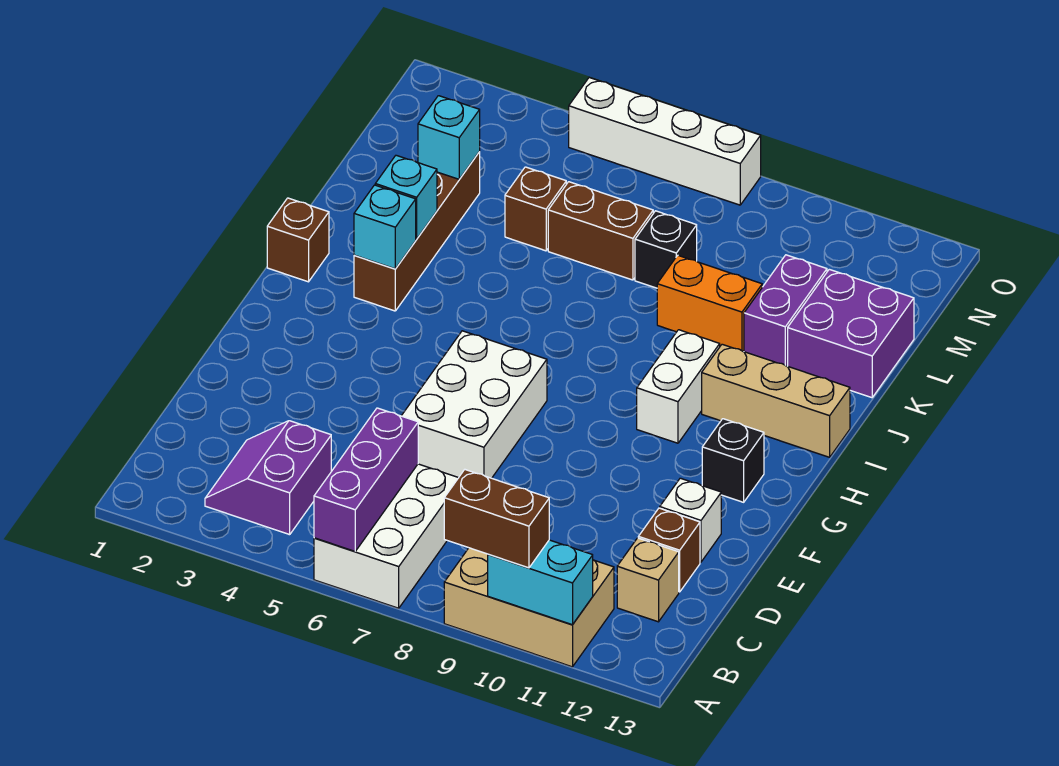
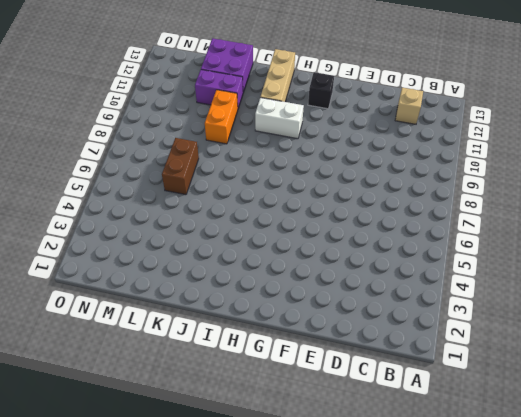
none -> white brick A6:C7 level 1
none -> tan brick A9:B11 level 1
none -> purple slope B3:C4 level 1 top 4

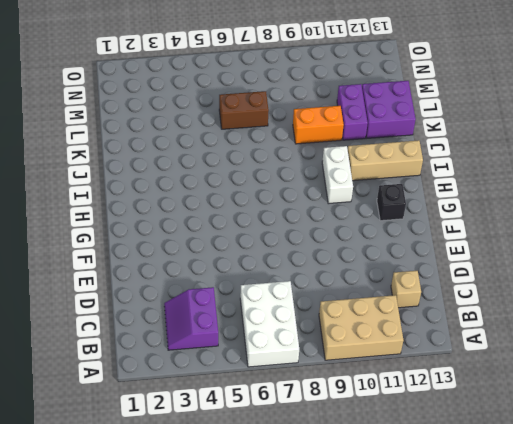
none -> brown brick D12 level 1
none -> white brick E6:G7 level 1
none -> white brick E12 level 1

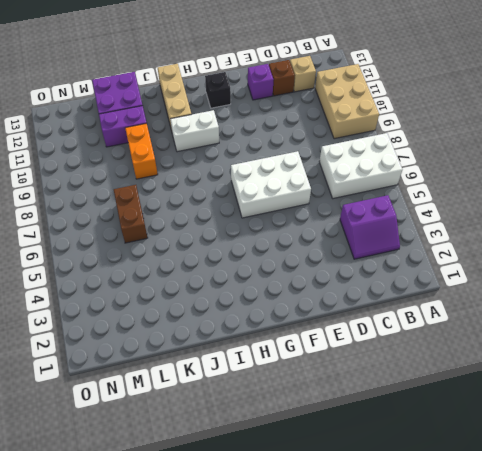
purple brick E12 level 1 -> white brick E12 level 1
none -> brown brick I1 level 1
none -> brown brick I3:L3 level 1
none -> brown brick L5 level 1

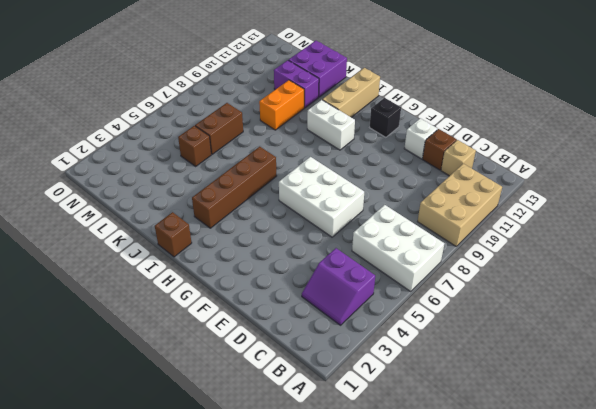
brown brick I3:I6 level 1 -> brown brick I3:L3 level 1
none -> black brick L8 level 1
none -> white brick O5:O8 level 1
none -> purple brick A6:C6 level 2

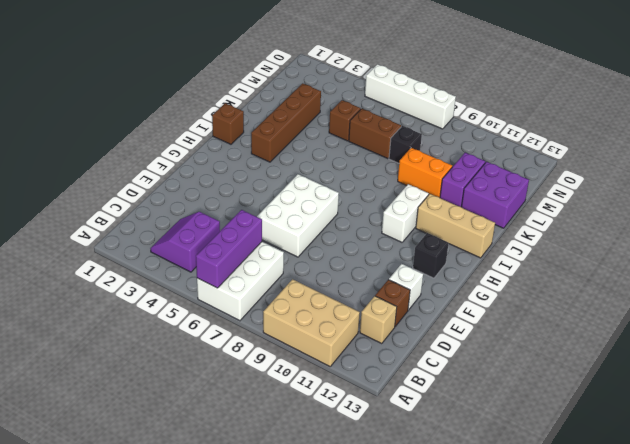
none -> cyan brick A10:A11 level 2
none -> cyan brick I3 level 2
none -> cyan brick J3 level 2

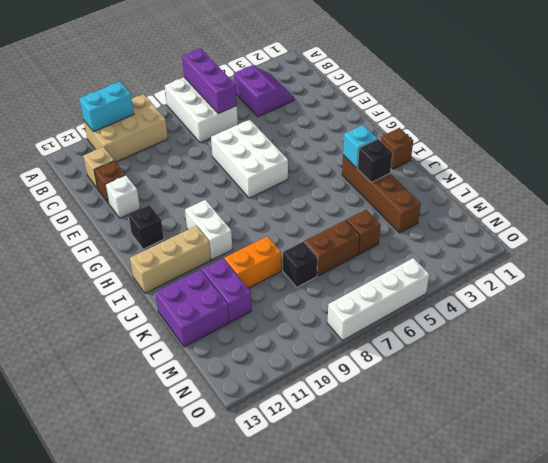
black brick J3 level 2 -> cyan brick J3 level 2
none -> cyan brick L3 level 2
none -> brown brick A9:A10 level 3

